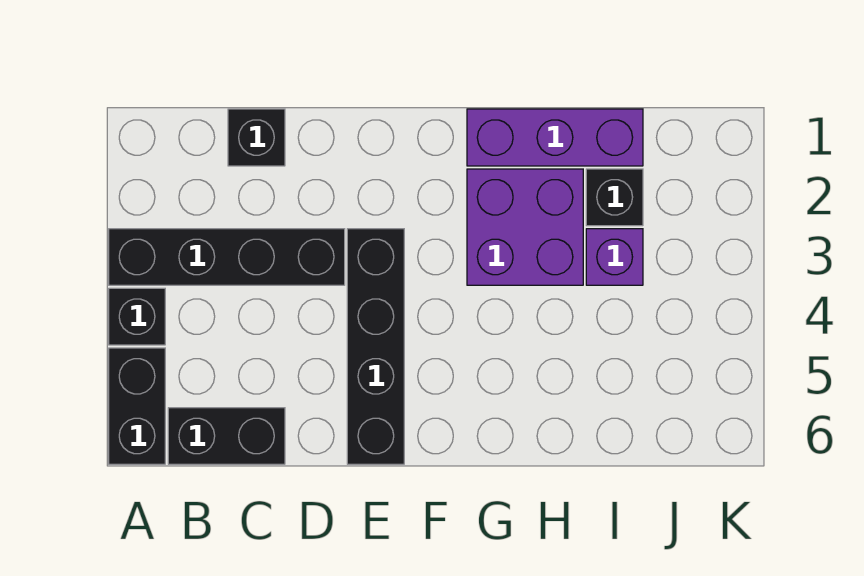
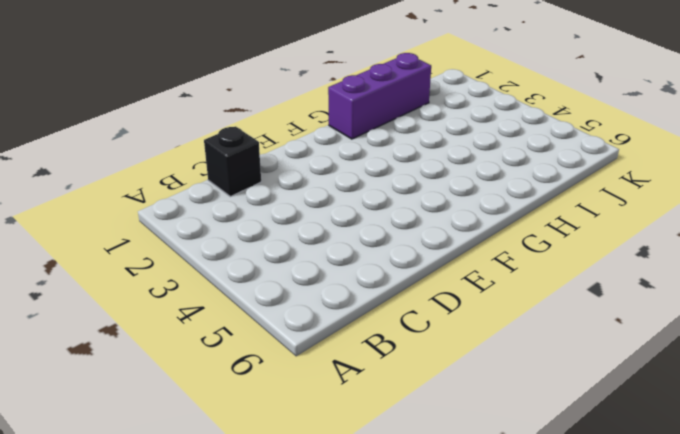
none -> black brick A3:D3 level 1
none -> black brick A4 level 1

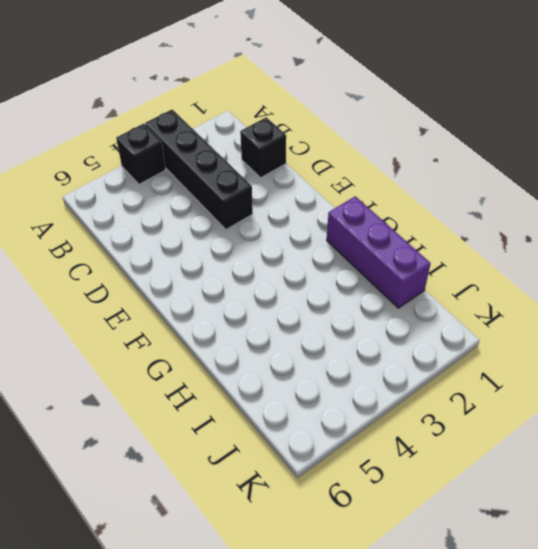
none -> black brick A5:A6 level 1
none -> black brick B6:C6 level 1

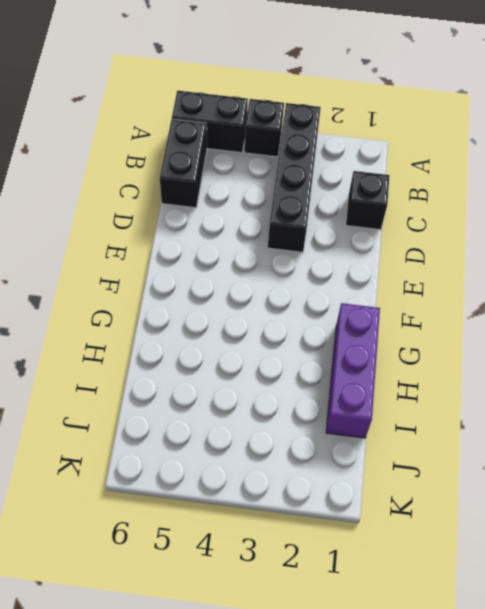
none -> black brick E3:E6 level 1
none -> purple brick G2:H3 level 1

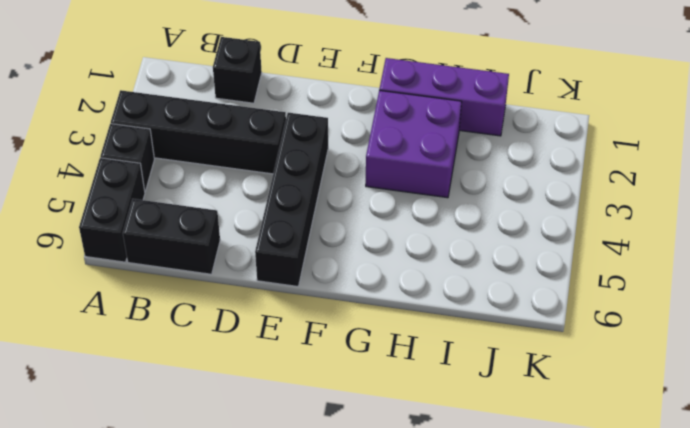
none -> black brick I2 level 1
none -> purple brick I3 level 1

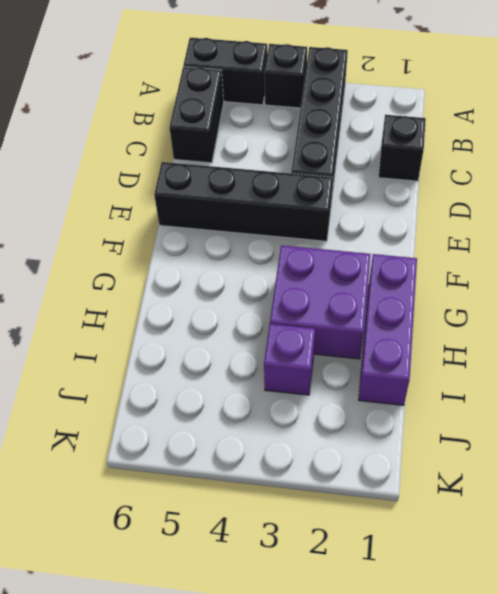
none -> black brick I2 level 1

